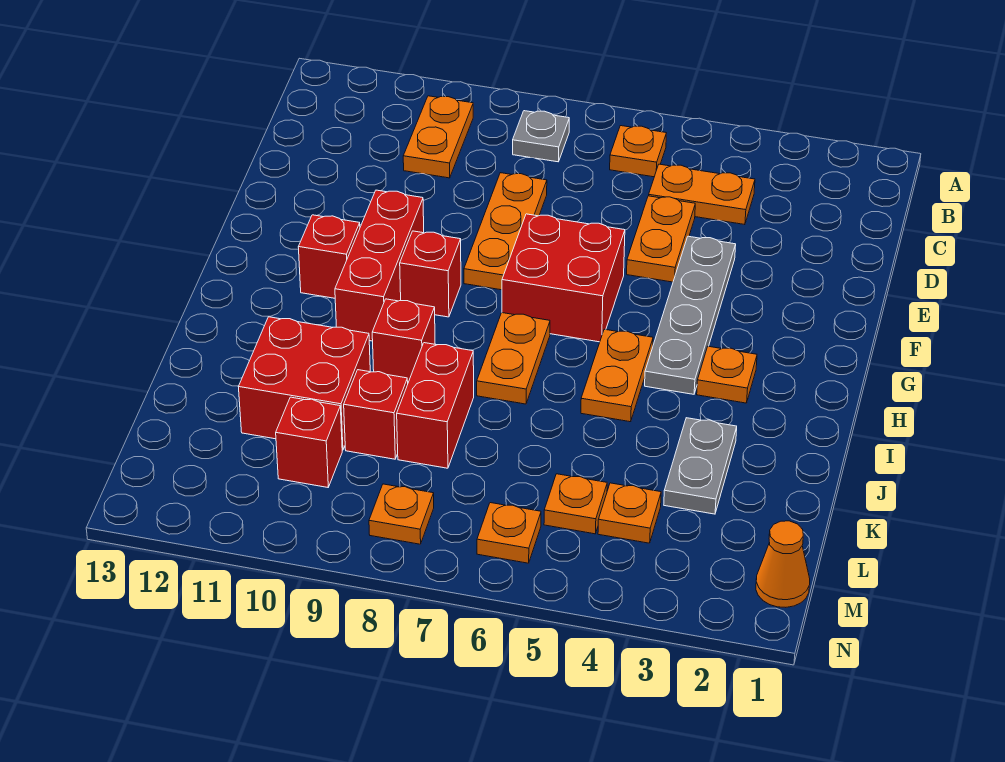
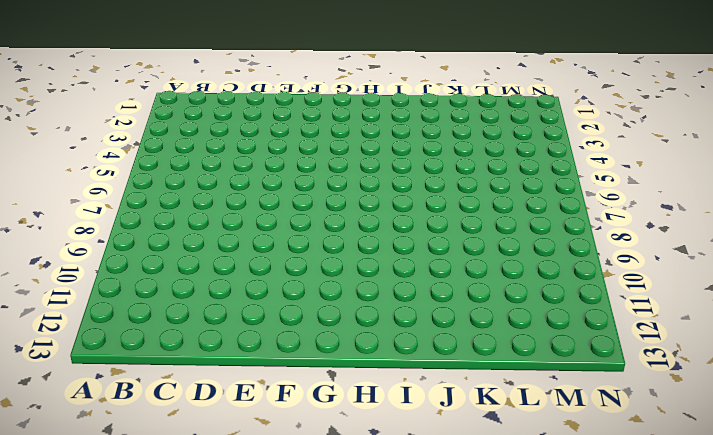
none -> orange plate B6 level 1
none -> grey plate B8 level 1
none -> orange plate B10:C10 level 1

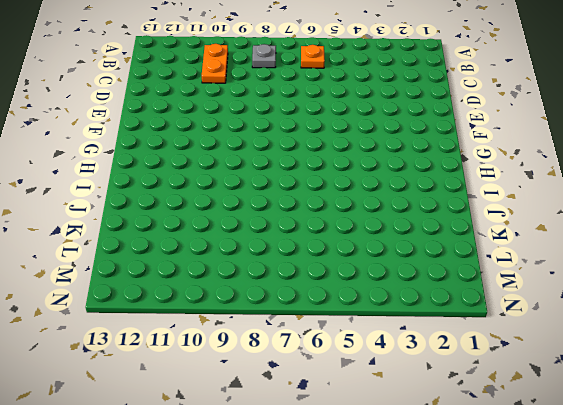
none -> orange plate C4:C5 level 1
none -> orange plate D5:E5 level 1
none -> orange plate D8:F8 level 1

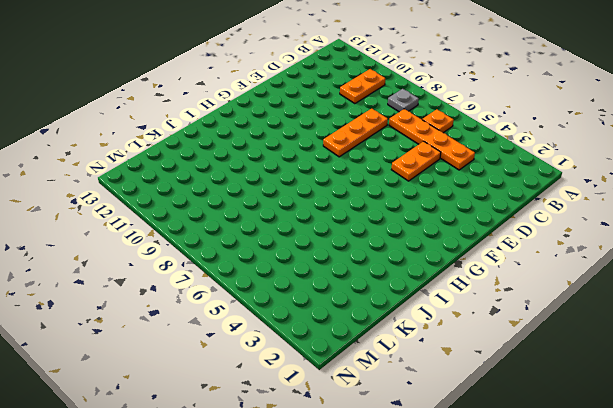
orange plate C4:C7 level 1 -> orange plate C4:C5 level 1
none -> grey plate E4:H4 level 1
none -> red brick F6:G7 level 1
none -> red brick F10:H10 level 1

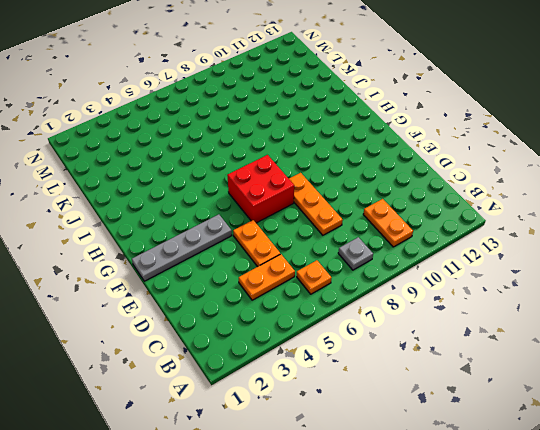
grey plate F1:F4 level 1 -> grey plate E4:H4 level 1
none -> red brick F10:H10 level 1
none -> red brick G9 level 1
none -> red brick G11 level 1

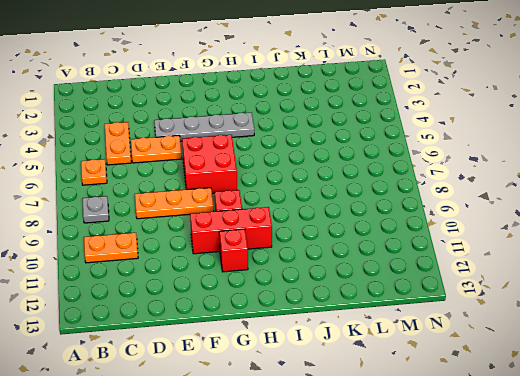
none -> orange plate H3 level 1
none -> orange plate H5:I5 level 1
none -> orange plate H7:I7 level 1

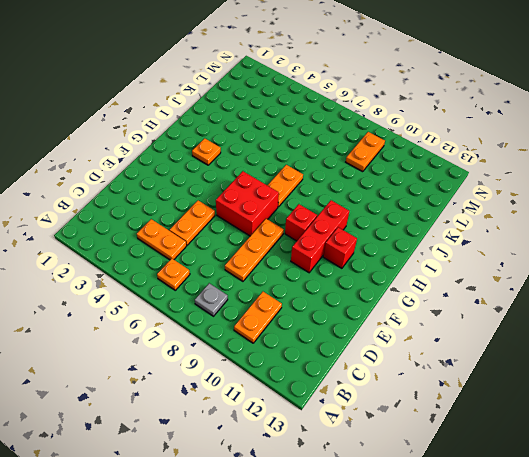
orange plate L9:M9 level 1 -> orange plate H5:I5 level 1
none -> grey plate E4:H4 level 1
none -> red brick I9 level 1
none -> grey plate J3:K3 level 1

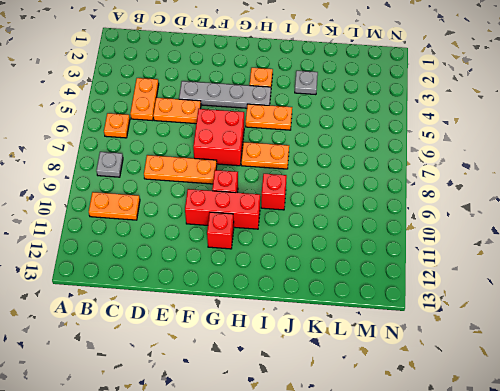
grey plate J3 level 1 -> grey plate J3:K3 level 1
none -> red brick J8:K8 level 1
none -> red brick J10:K11 level 1
none -> red brick K9 level 1

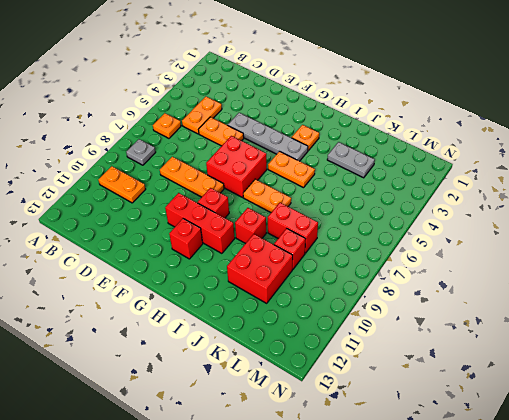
none -> orange plate L4 level 1
none -> orange plate L5 level 1
none -> red brick L10 level 1

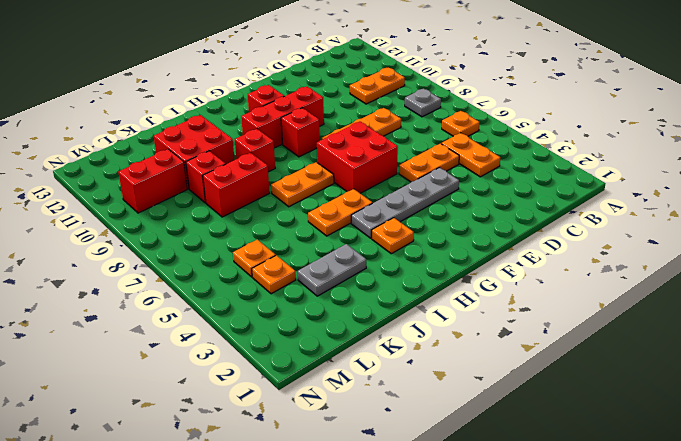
red brick L10:M10 level 1 -> red brick L10 level 1
none -> orange cone M1 level 1
none -> orange plate M6 level 1
none -> orange plate M8 level 1

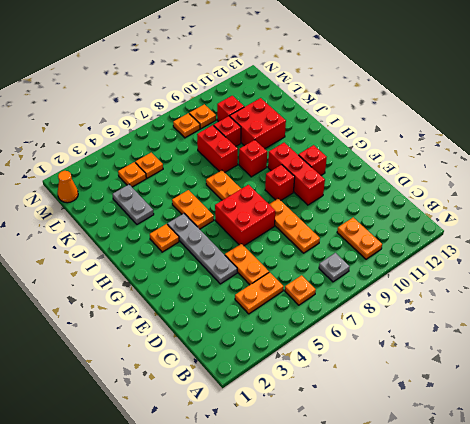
orange plate M9 level 1 -> orange plate M6 level 1

